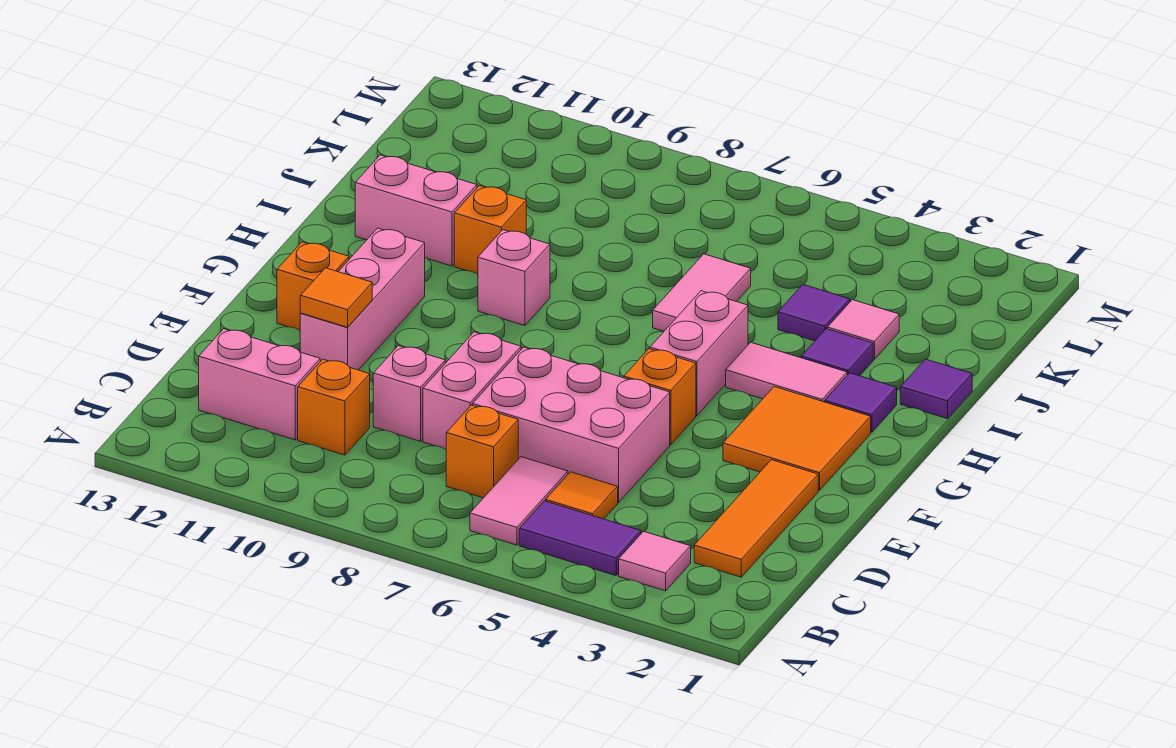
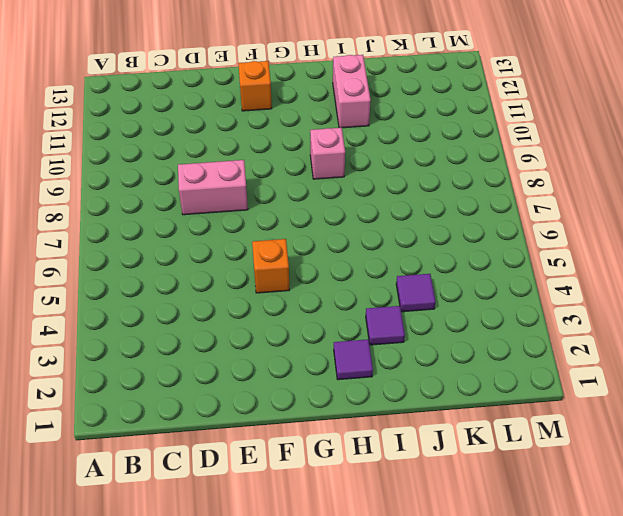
none -> pink tile B3 level 1
none -> purple tile B4:B5 level 1
none -> pink tile B6:C6 level 1

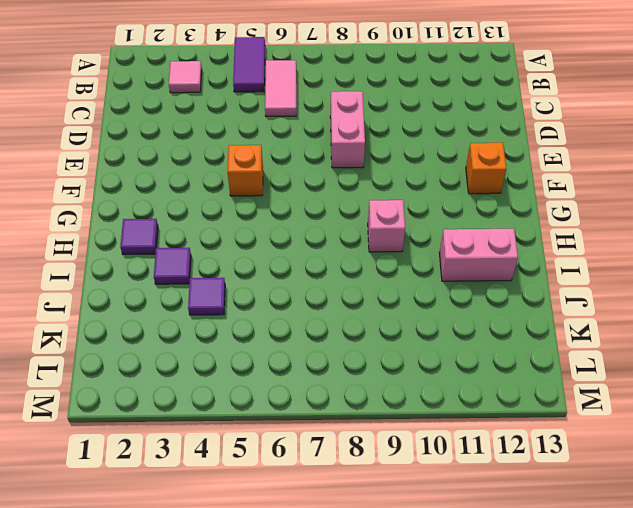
purple tile A5:B5 level 1 -> purple tile B4:B5 level 1
none -> orange tile C2:E2 level 1
none -> orange tile C5 level 1
none -> orange brick C7 level 1

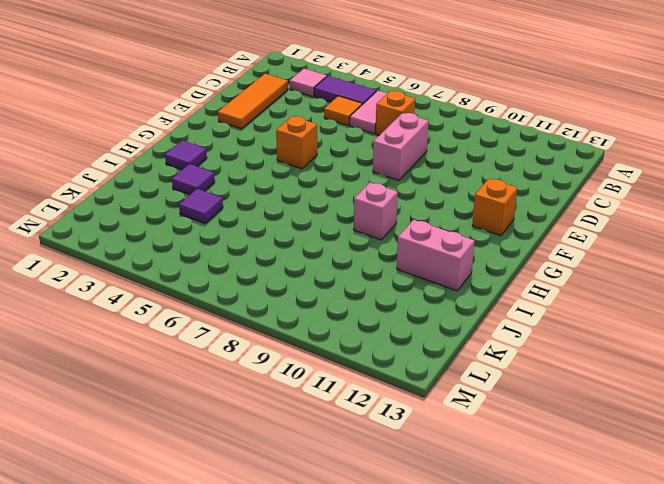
none -> orange brick C10 level 1
none -> pink brick C11:C12 level 1
none -> pink brick D5:E7 level 1

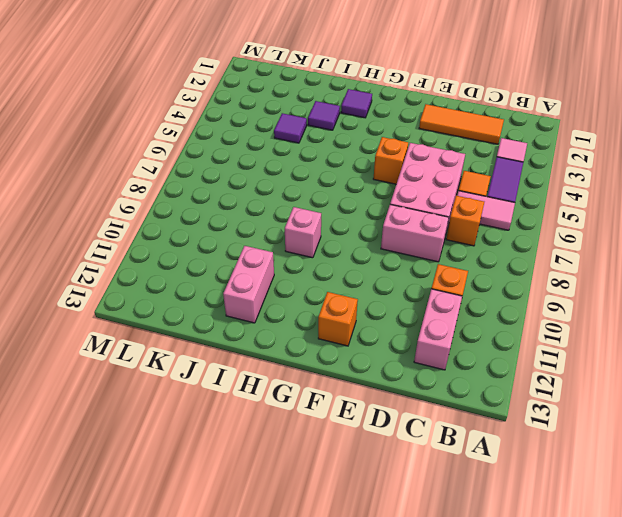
none -> pink brick D9 level 1
none -> pink brick E11:G11 level 1
none -> orange tile F2:G3 level 1

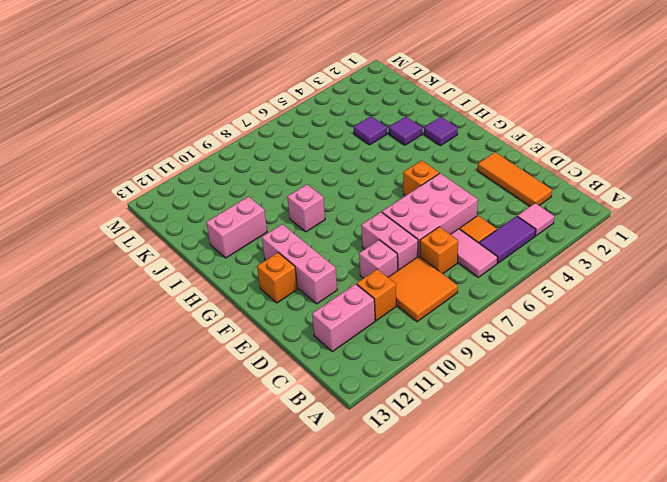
orange tile B8:C9 level 1 -> orange tile F2:G3 level 1
none -> pink brick G5:H5 level 1
none -> pink tile H3:H4 level 1
none -> purple tile I1 level 1

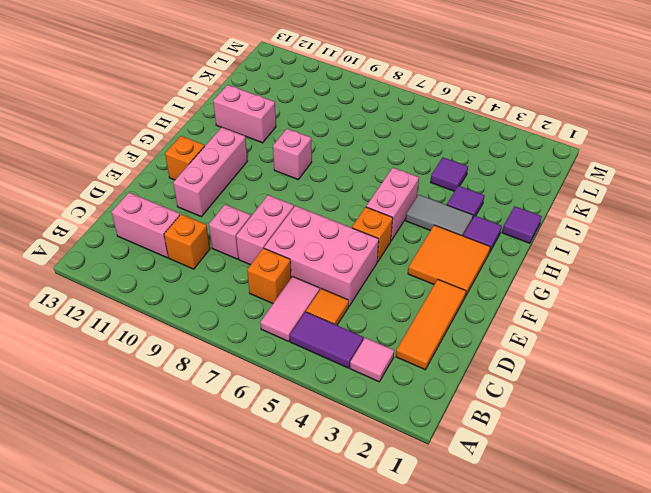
grey tile H3:H4 level 1 -> pink tile H3:H4 level 1
none -> pink tile I6:J6 level 1
none -> orange brick I10 level 1
none -> pink tile J3 level 1

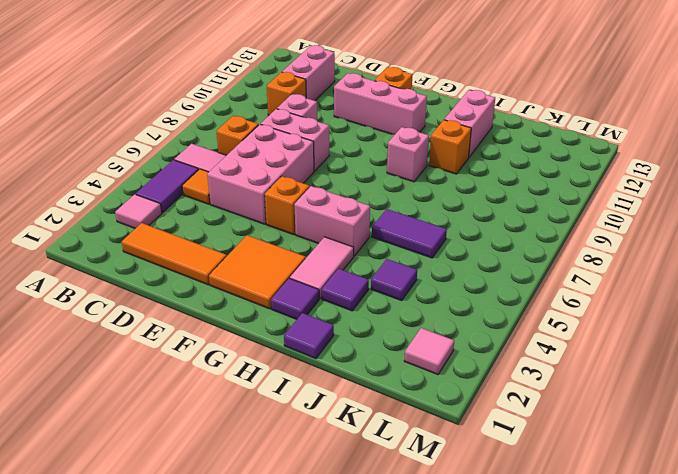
purple tile I6:J6 level 1 -> pink tile I6:J6 level 1
pink tile L2 level 1 -> pink tile J3 level 1
none -> orange tile E11 level 2

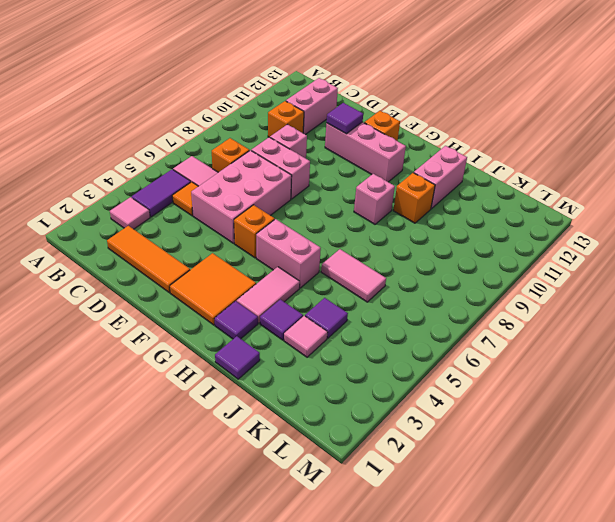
purple tile E11 level 2 -> orange tile E11 level 2

